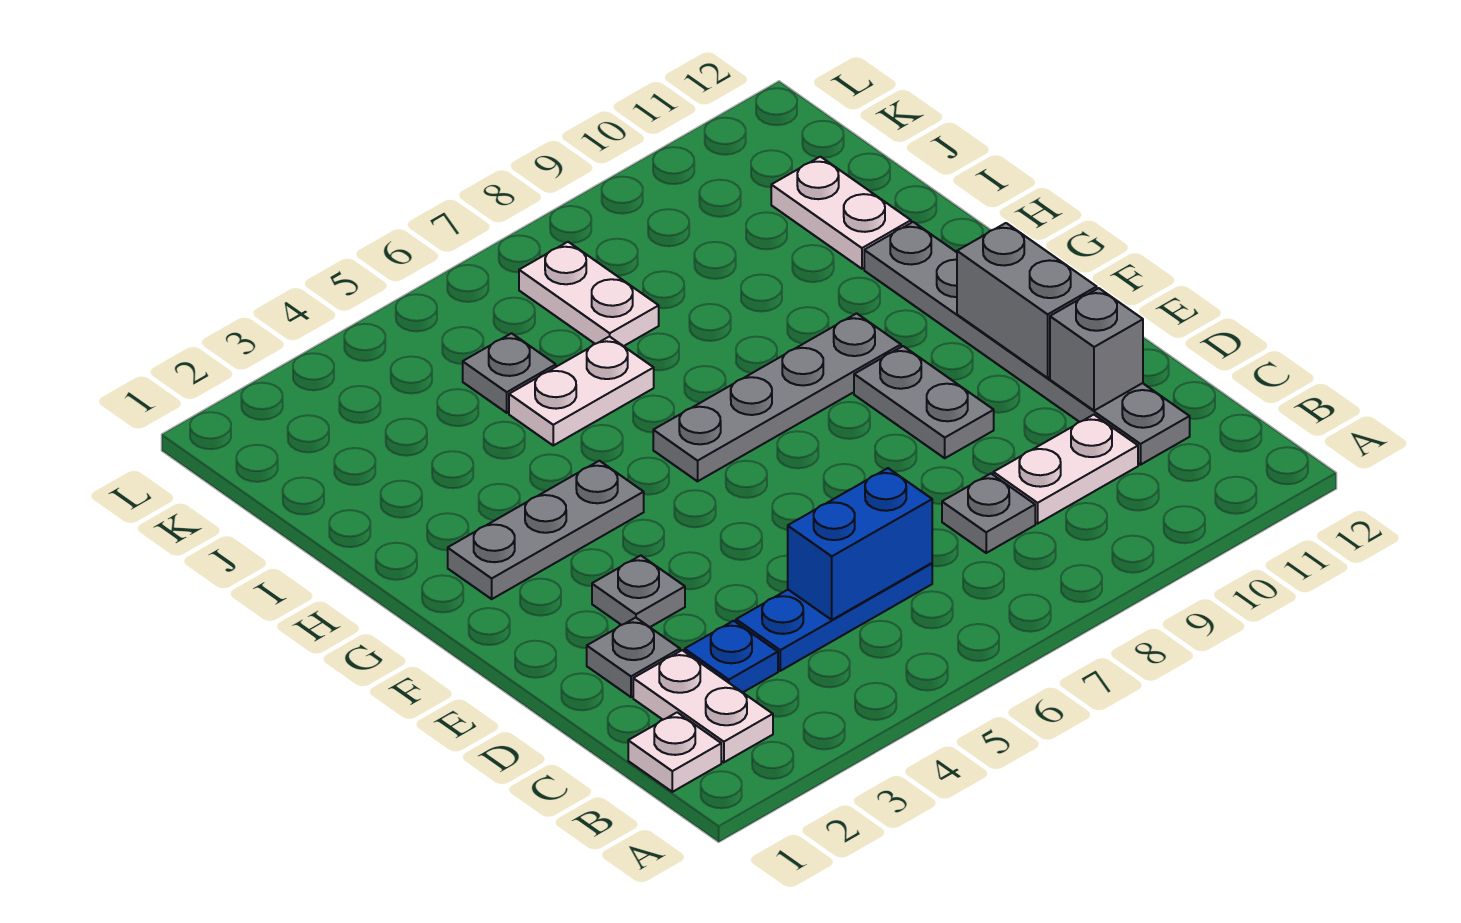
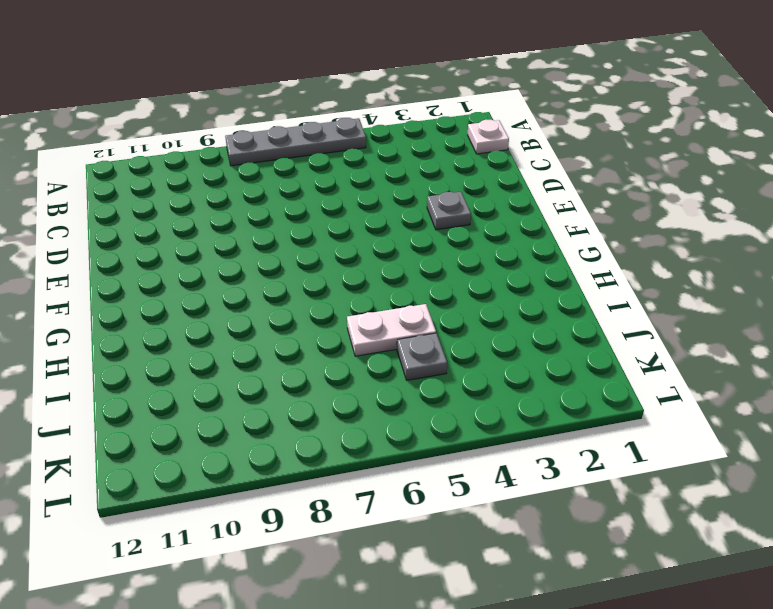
grey plate A5:A8 level 1 -> grey plate G6:G9 level 1
none -> white plate B2:C2 level 1
none -> blue plate C3 level 1
none -> blue plate C4:C6 level 1

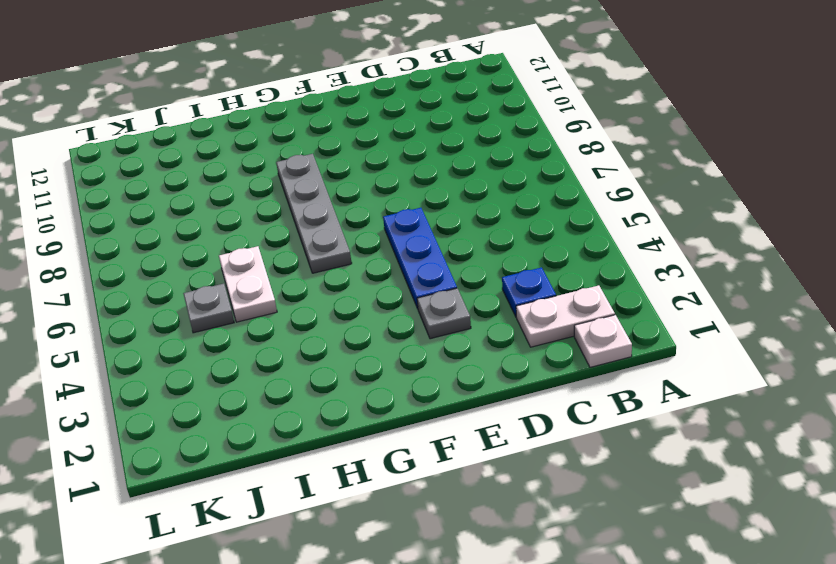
blue plate E4:E6 level 1 -> blue plate C4:C6 level 1
none -> grey plate C8 level 1
none -> white plate C9:C10 level 1
none -> grey plate C11:H11 level 1

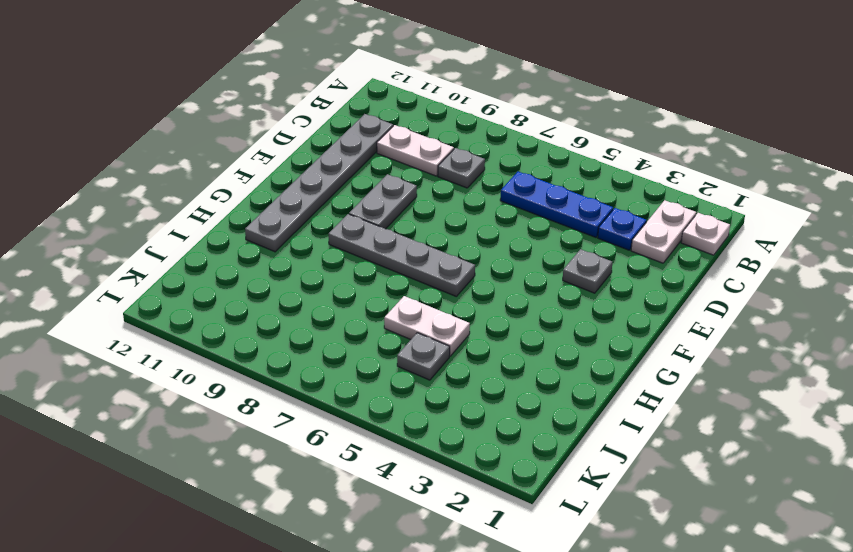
none -> grey plate D2 level 1
none -> grey plate G2:G4 level 1
none -> white plate I11:J11 level 1

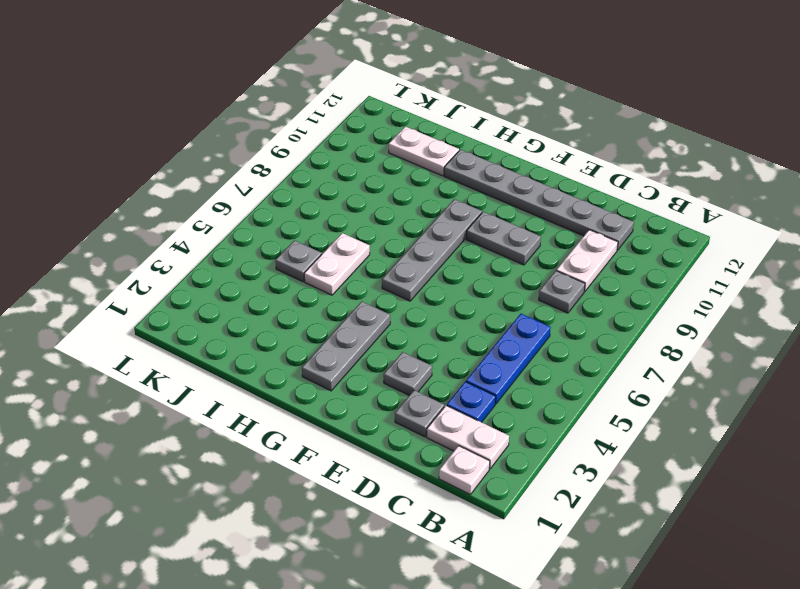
none -> white plate J7:K7 level 1
none -> blue brick C5:C6 level 2
none -> grey brick D11 level 2

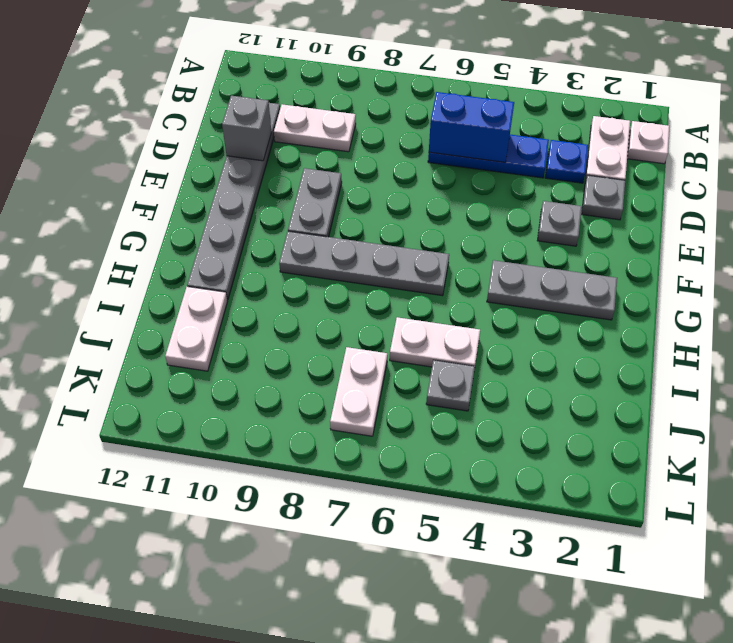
none -> grey plate C8 level 1
none -> grey brick E11:F11 level 2

